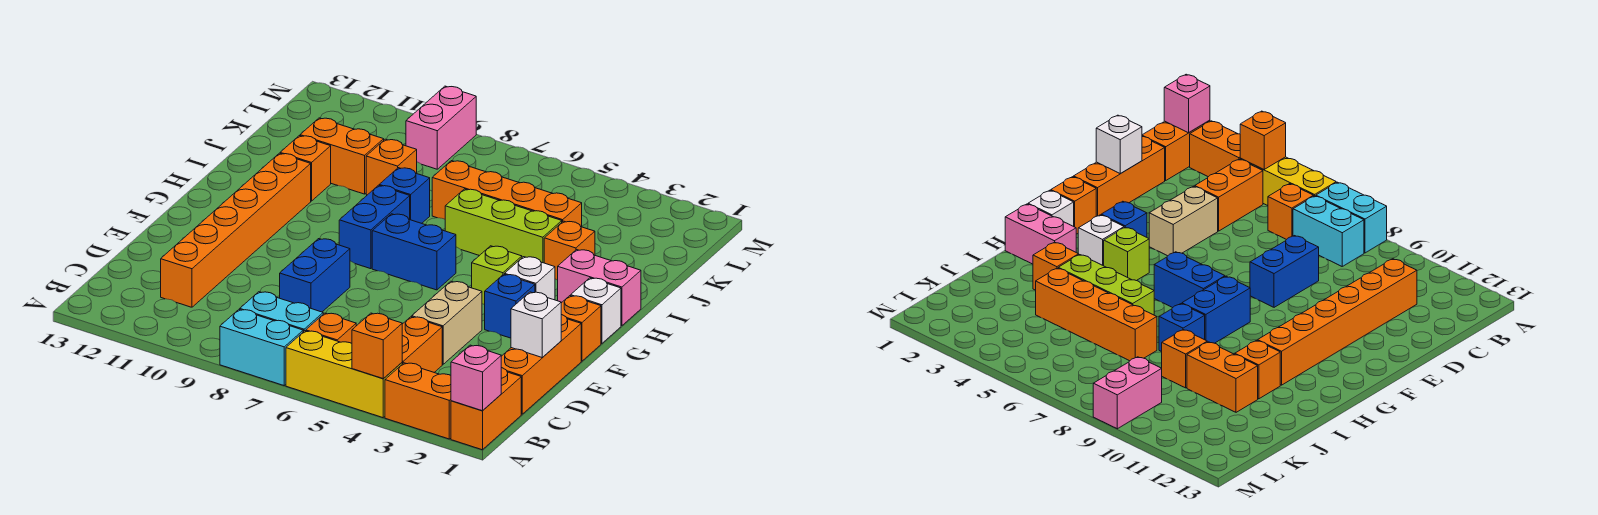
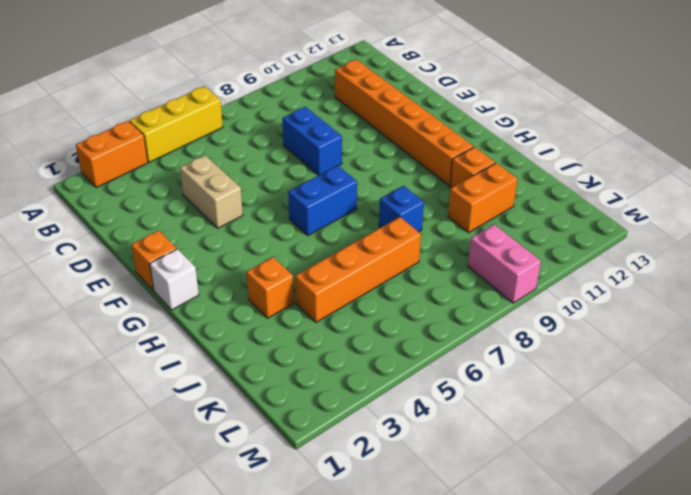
none -> orange brick A1:B1 level 1
none -> cyan brick A7:A8 level 1
none -> orange brick B4:C4 level 1
none -> orange brick B6 level 1

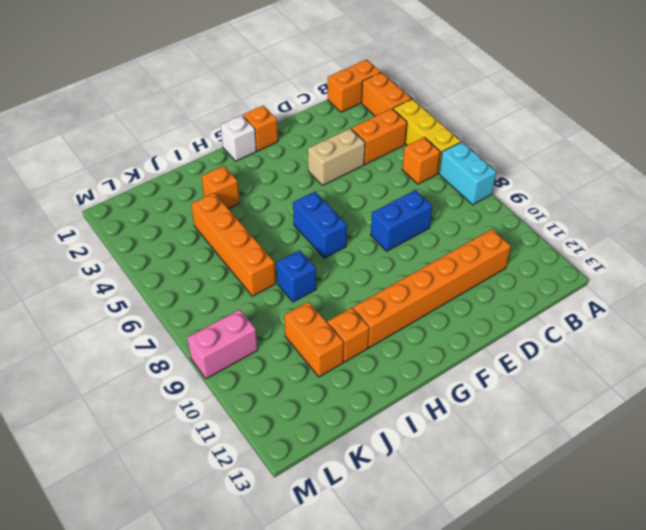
none -> cyan brick B7:B8 level 1
none -> orange brick C1:E1 level 1
none -> blue brick F3 level 1
none -> white brick G3 level 1

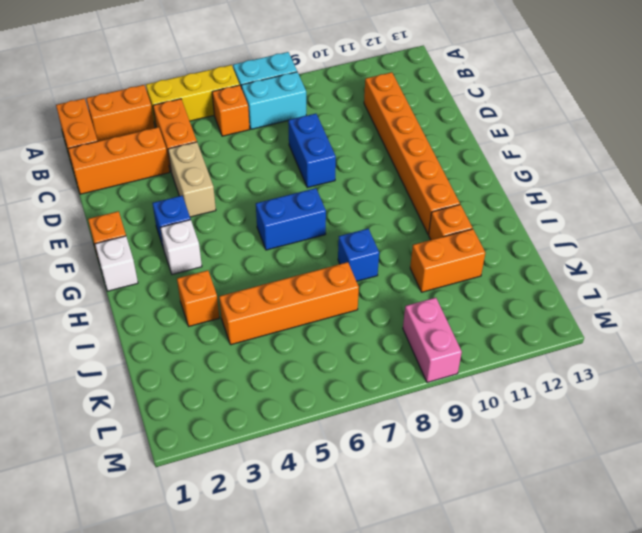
orange brick C1:C3 level 1 -> orange brick C1:E1 level 1
none -> lime brick G4 level 1
none -> blue brick G8:H8 level 1
none -> pink brick H1:H2 level 1
none -> lime brick I4:I6 level 1

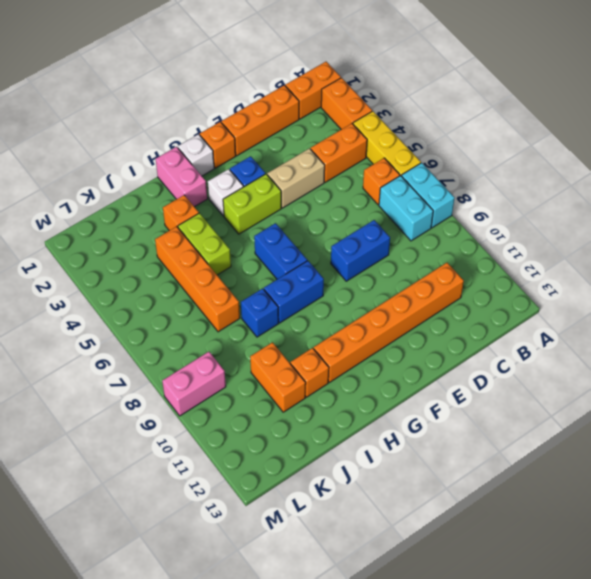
lime brick F4:G4 level 1 -> lime brick G4 level 1
lime brick I4:I5 level 1 -> lime brick I4:I6 level 1
none -> orange brick J9 level 1
none -> pink brick A1 level 2
none -> orange brick A4 level 2
none -> white brick D1 level 2

